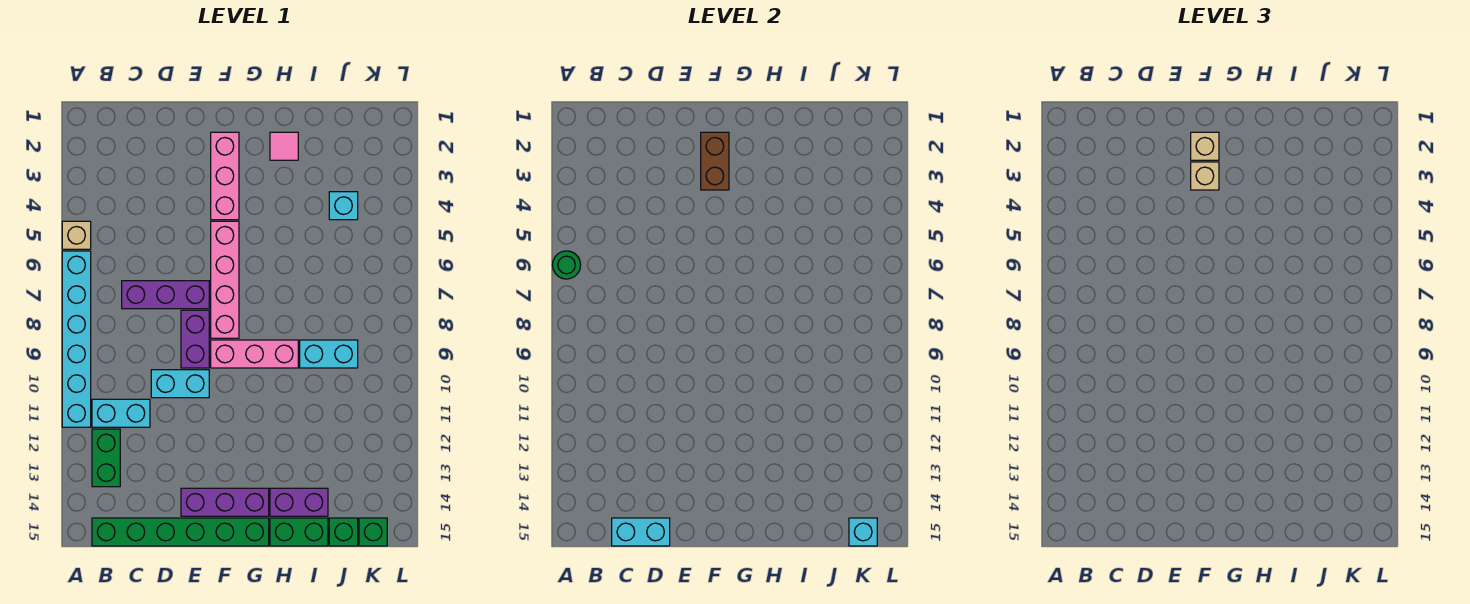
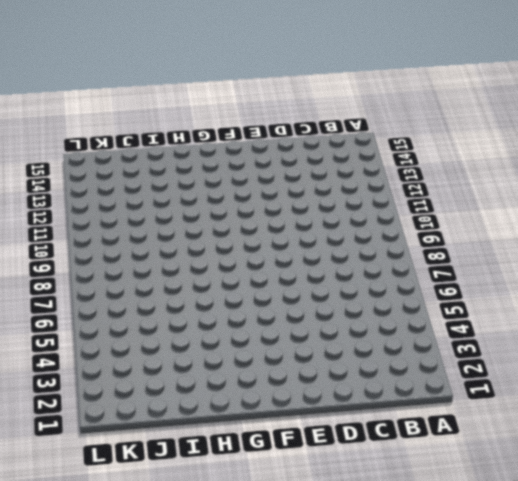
none -> tan brick A5 level 1
none -> cyan brick A6:A11 level 1
none -> cyan brick B11:C11 level 1

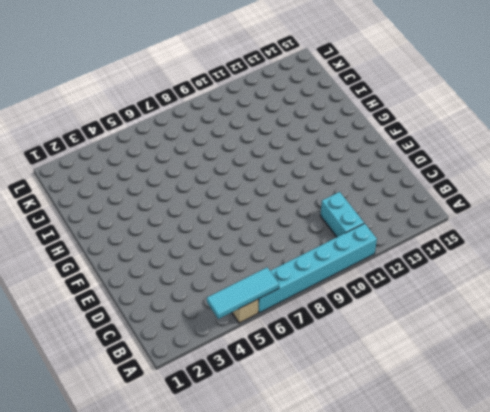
cyan tile A4:A6 level 2 -> green round brick A6 level 2
none -> green brick B12:B13 level 1
none -> green brick B15:G15 level 1
none -> purple brick C7:E7 level 1

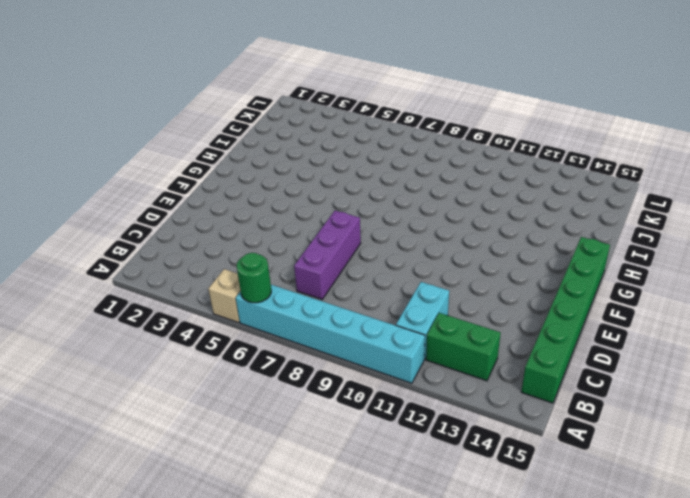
none -> cyan brick D10:E10 level 1
none -> purple brick E8:E9 level 1
none -> purple brick E14:G14 level 1

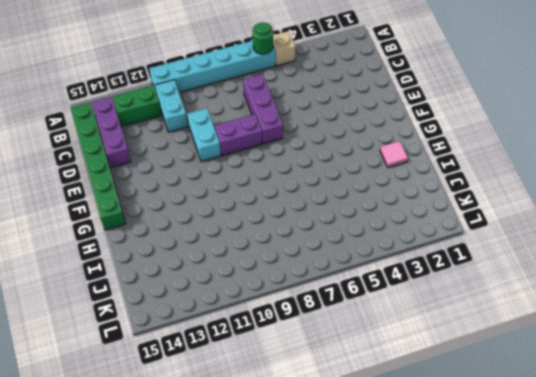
purple brick B14:D14 level 1 -> purple brick E14:G14 level 1
none -> pink brick F2:F4 level 1
none -> pink brick F5:F8 level 1
none -> pink brick F9:H9 level 1

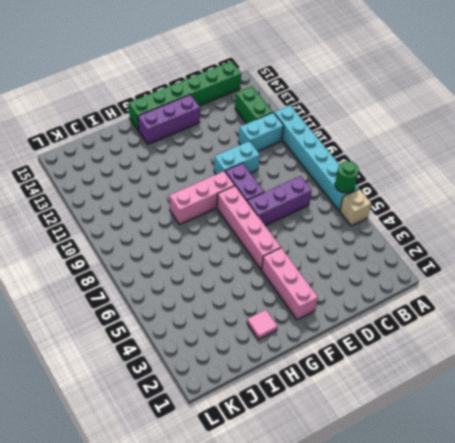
none -> purple brick H14:I14 level 1
none -> green brick H15:I15 level 1
none -> cyan brick I9:J9 level 1

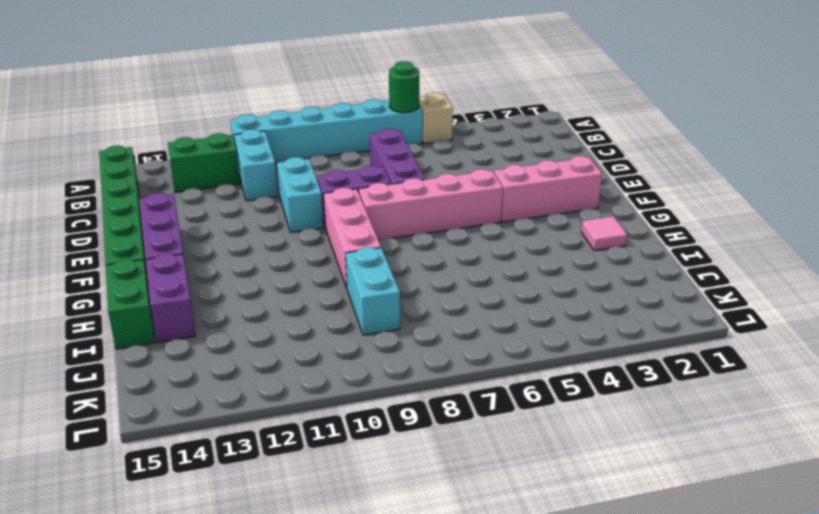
none -> cyan brick J4 level 1
none -> green brick J15 level 1
none -> green brick K15 level 1

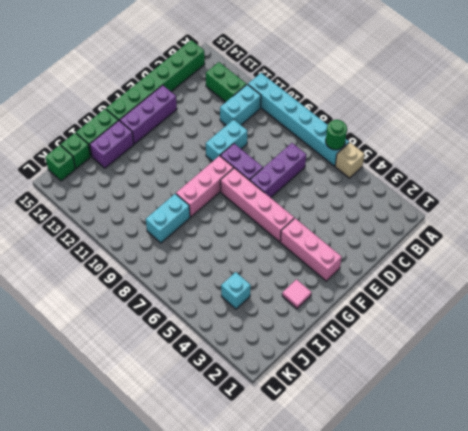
none -> cyan brick C15:D15 level 2
none -> brown brick F2:F3 level 2
none -> cyan brick K15 level 2

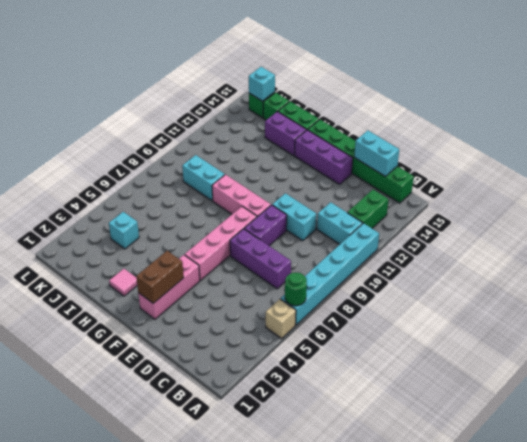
none -> tan brick F2 level 3
none -> tan brick F3 level 3

